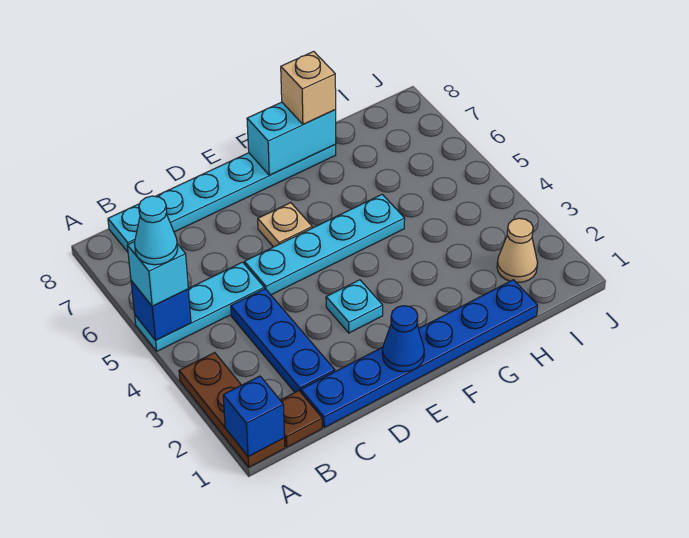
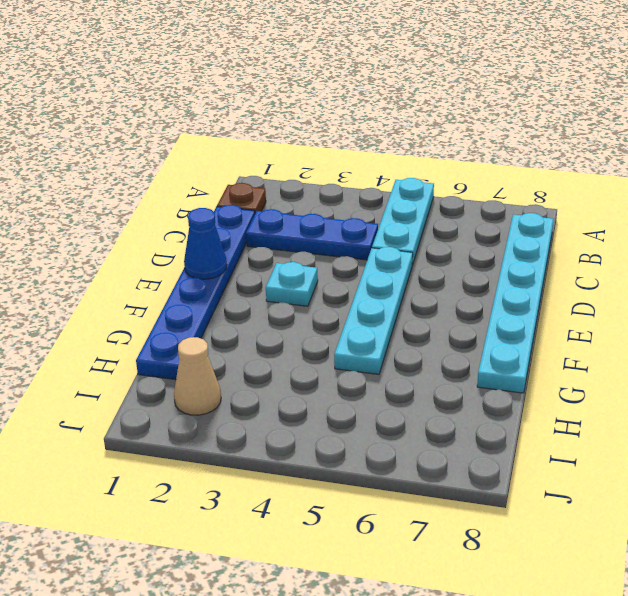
none -> brown plate A1:A3 level 1
none -> tan plate E6 level 1
none -> blue brick A1 level 2

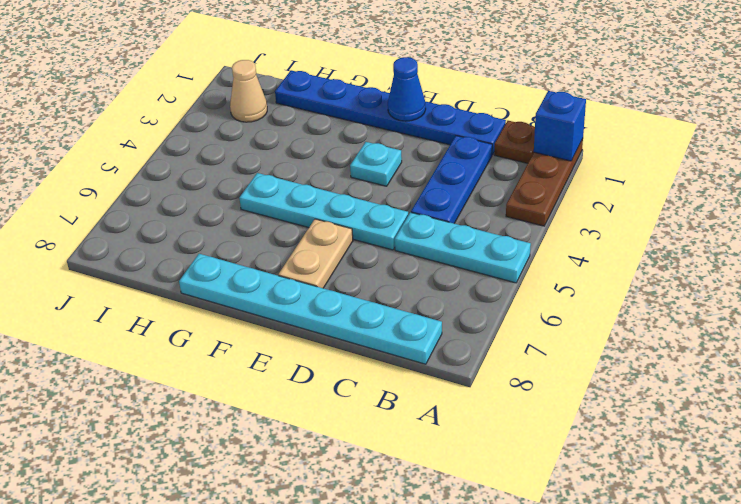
tan plate E6:E7 level 1 -> tan plate E6 level 1
none -> blue brick A5 level 2
none -> cyan brick F8:G8 level 2
none -> cyan brick A5 level 3

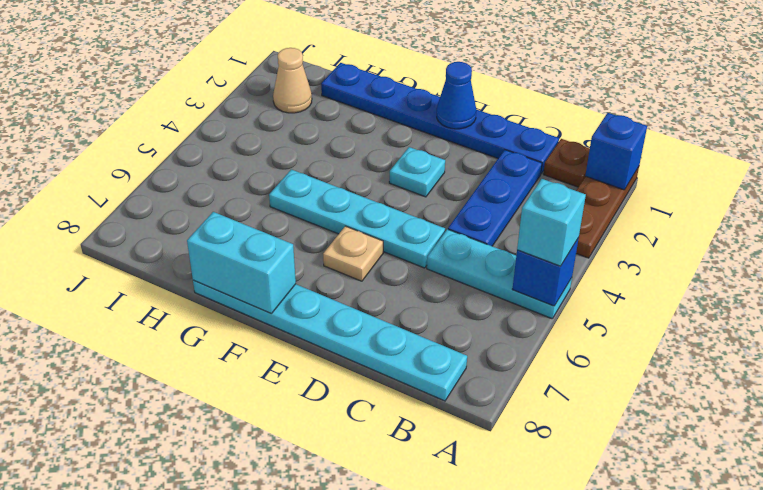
none -> tan brick G8 level 3
none -> cyan cone A5 level 4

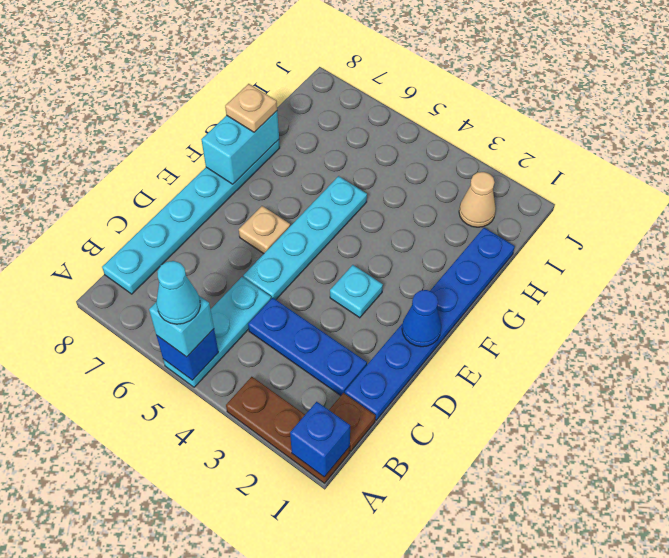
tan plate G8 level 3 -> tan brick G8 level 3

